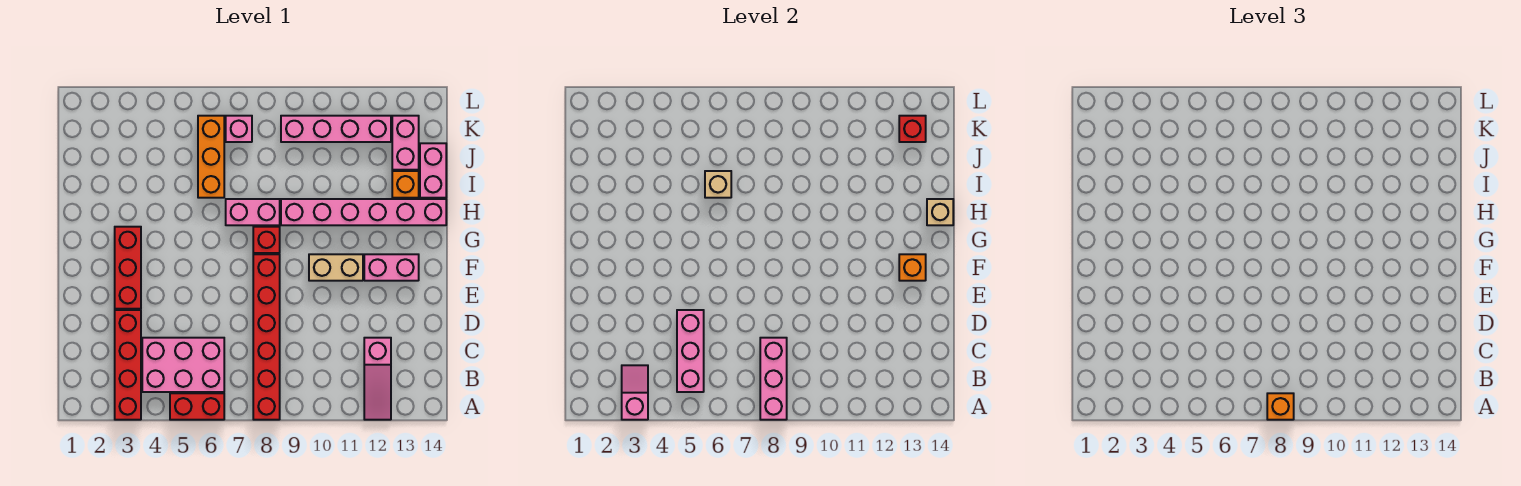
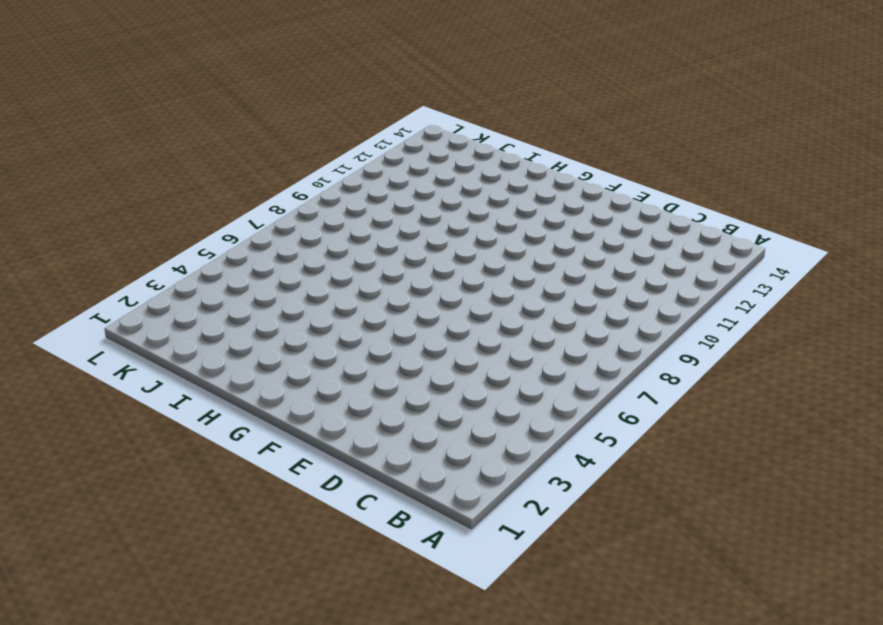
none -> red brick A3:D3 level 1
none -> red brick A5:A6 level 1
none -> red brick A8:F8 level 1

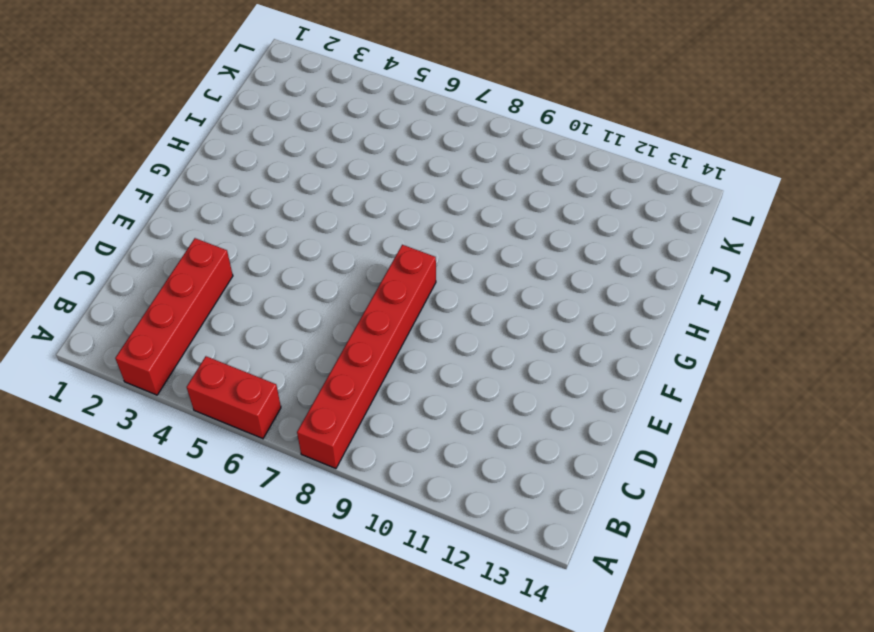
none -> pink slope A12:C12 level 1 top C
none -> pink brick B4:C6 level 1
none -> red brick E3:G3 level 1

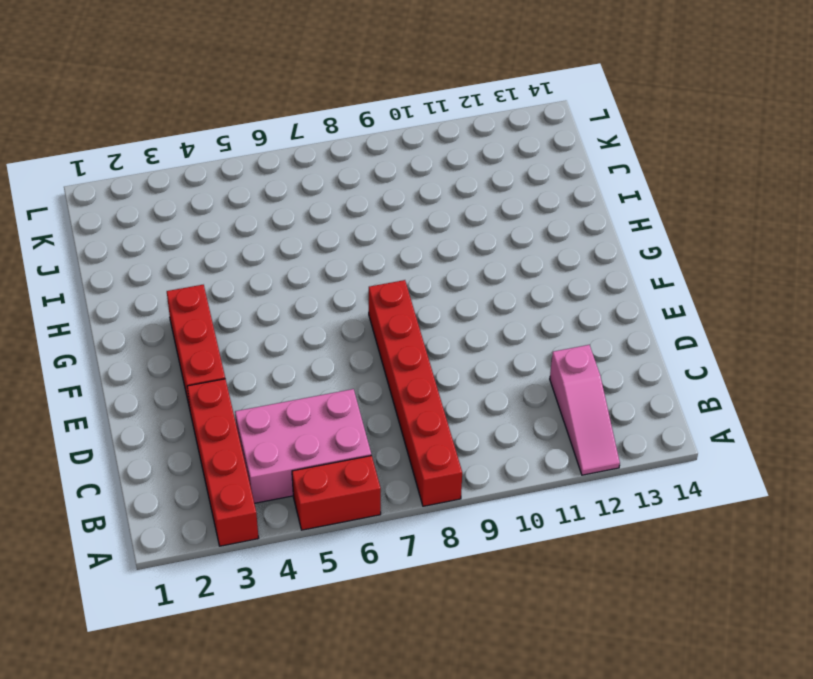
none -> tan brick F10:F11 level 1
none -> pink brick F12:F13 level 1
none -> red brick G8 level 1

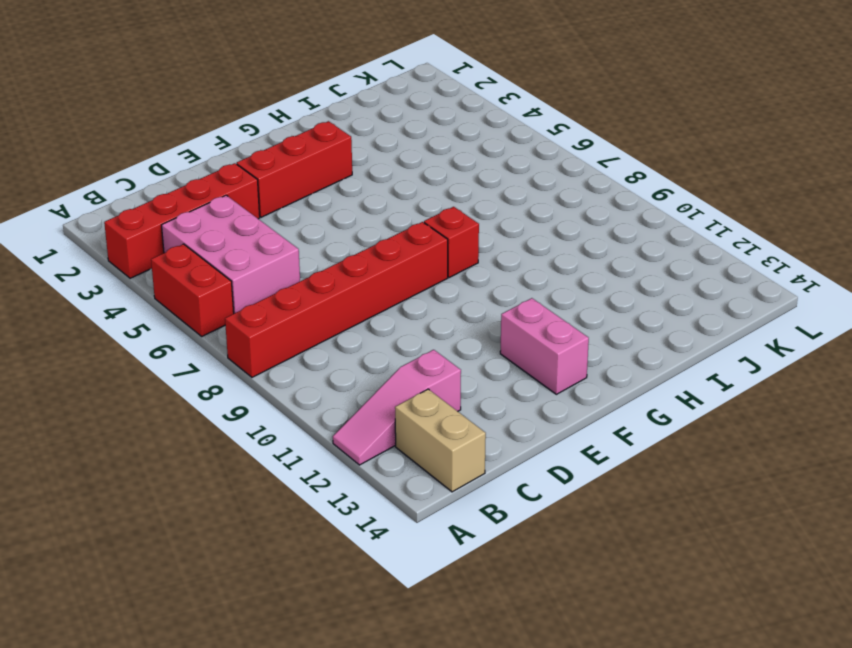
tan brick B13:B14 level 1 -> tan brick F10:F11 level 1
none -> pink brick H7:H8 level 1
none -> pink brick H9:H14 level 1
none -> orange brick I6:K6 level 1

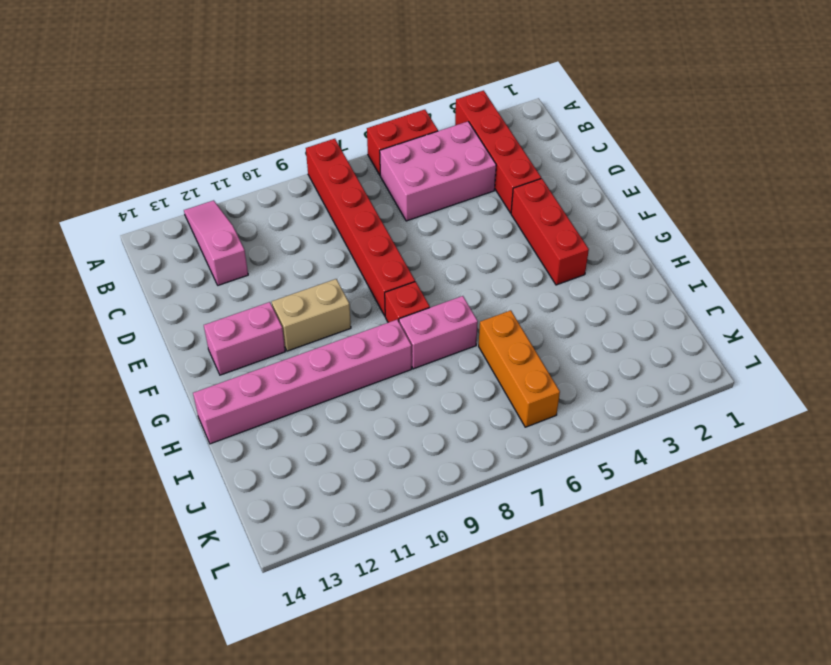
none -> orange brick I13 level 1
none -> pink brick I14:J14 level 1
none -> pink brick J13:K13 level 1

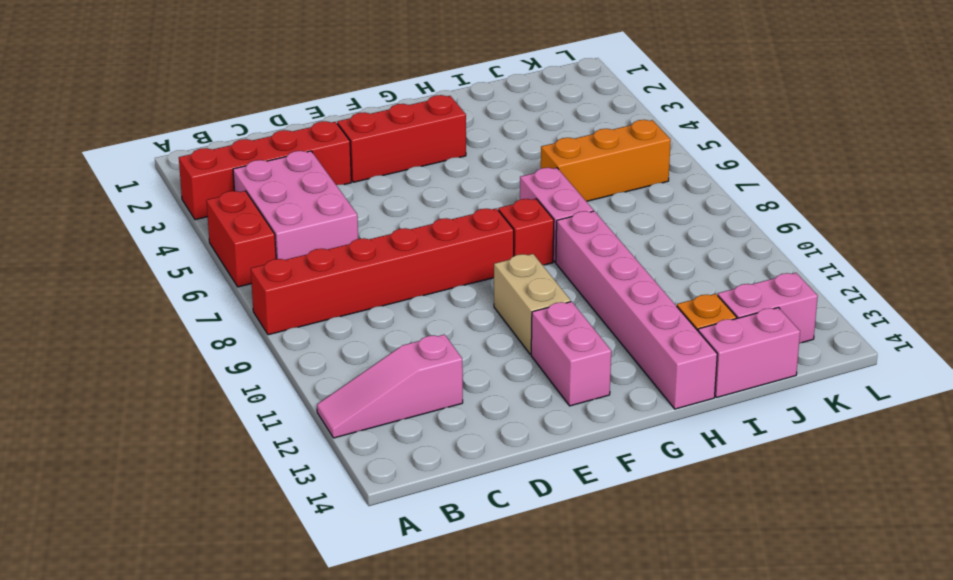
none -> pink brick K7 level 1
none -> pink brick K9:K12 level 1
none -> pink slope A3:B3 level 2 top A

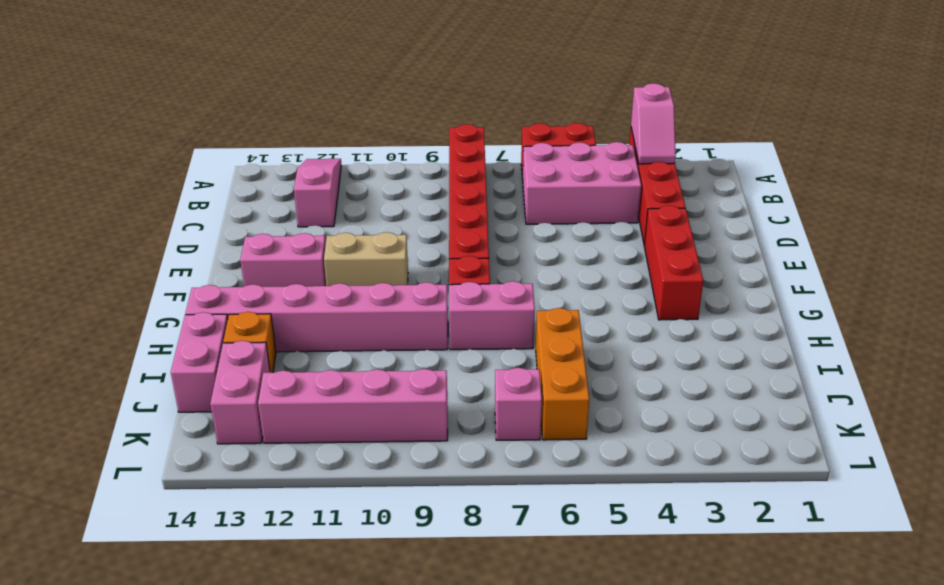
none -> pink brick A8:C8 level 2
none -> pink brick B5:D5 level 2
none -> orange brick F13 level 2

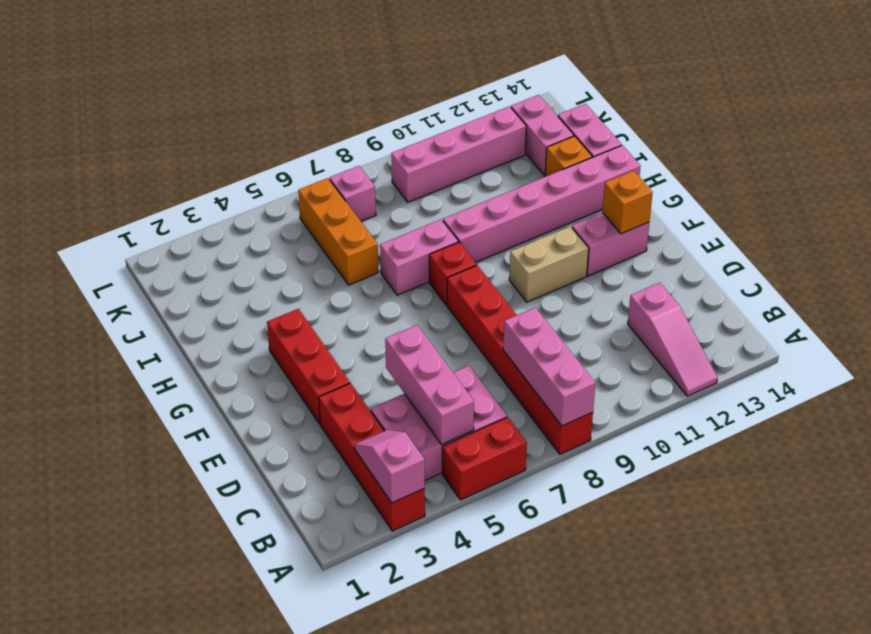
none -> tan brick H14 level 2
none -> tan brick I6 level 2
none -> red brick K13 level 2

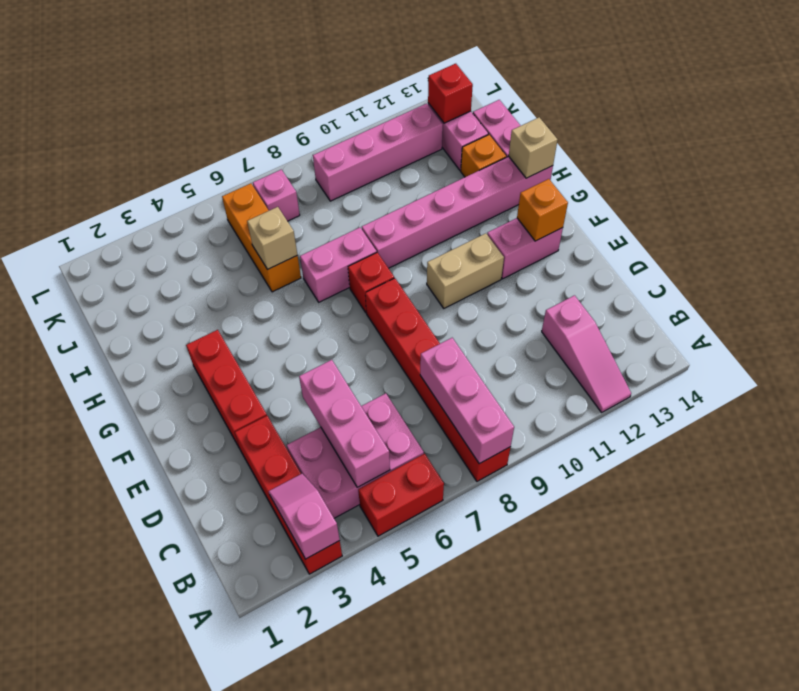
none -> orange brick A8 level 3

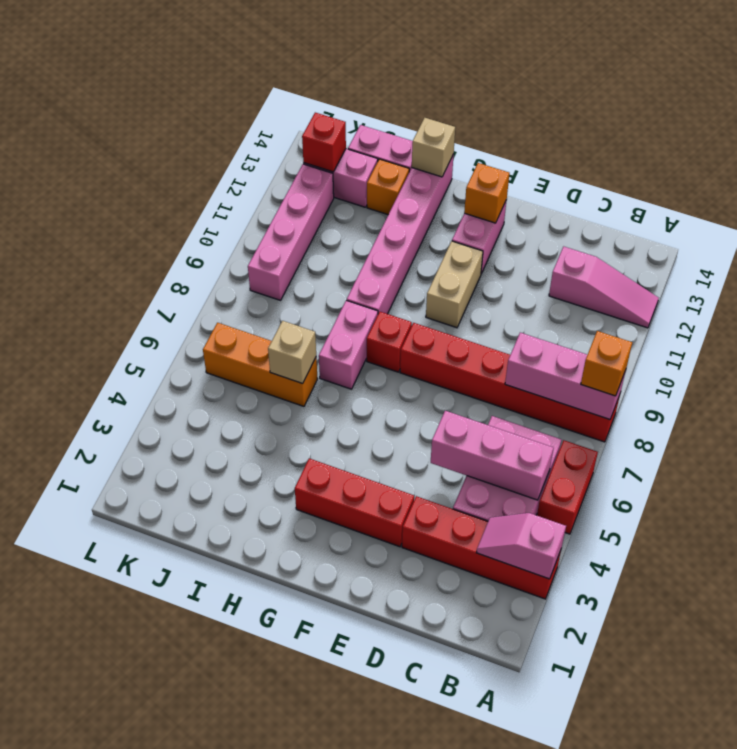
none -> pink brick K7 level 1

